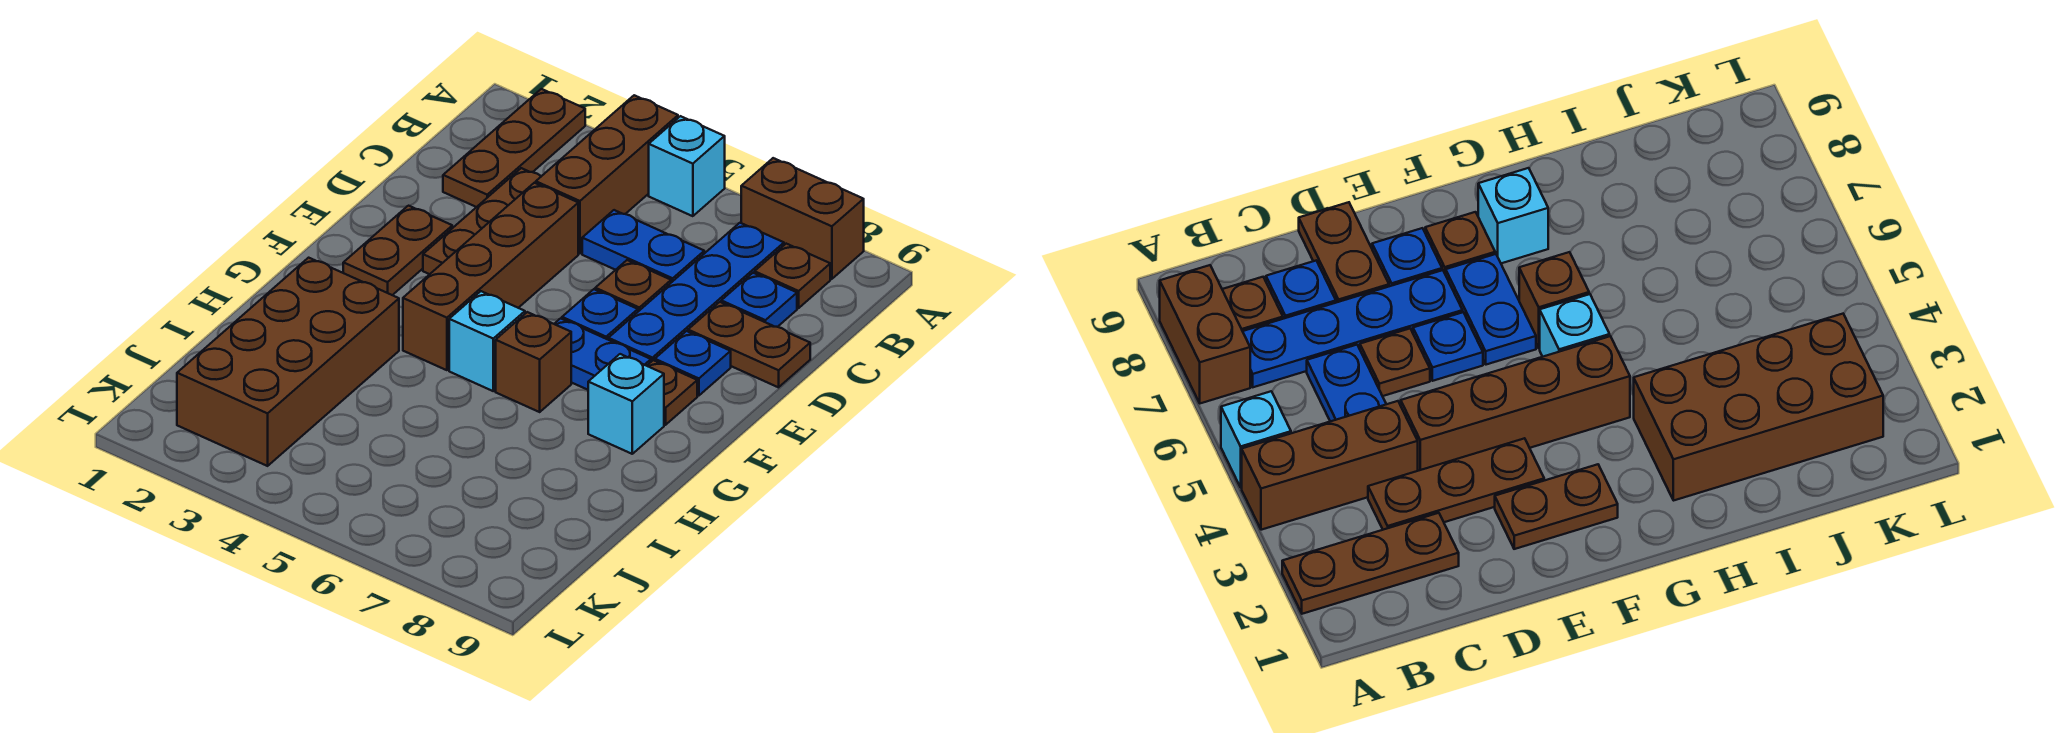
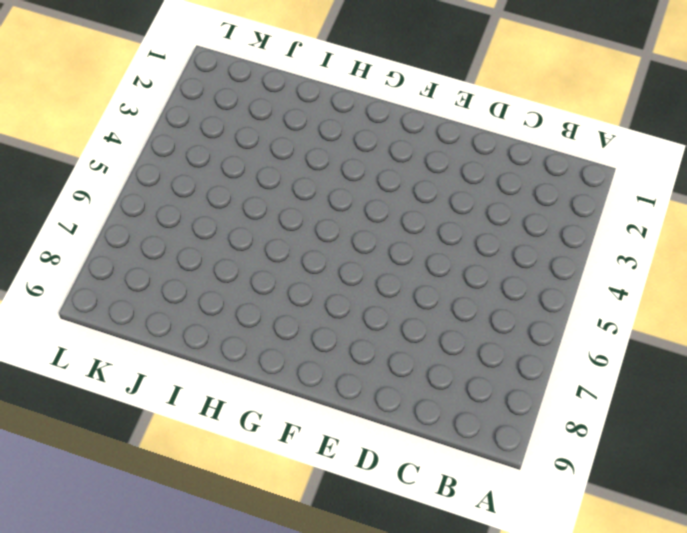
none -> brown plate A2:C2 level 1
none -> brown brick A4:C4 level 1
none -> cyan brick A5 level 1

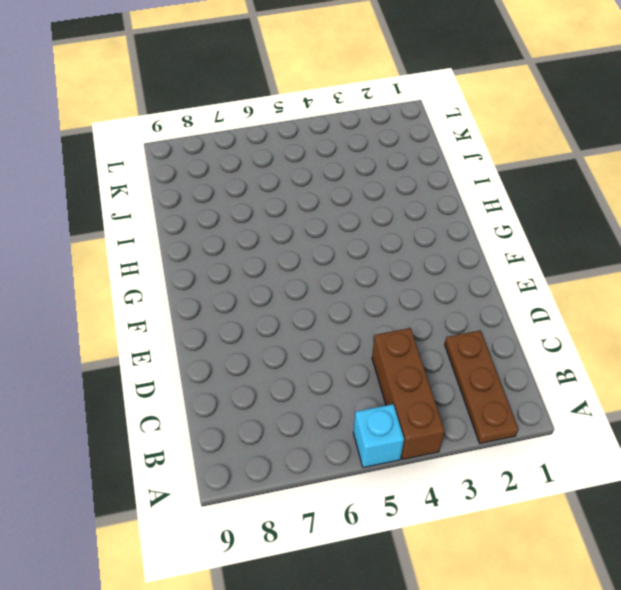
none -> brown brick A7:A8 level 1
none -> blue plate B7:E7 level 1
none -> brown plate B8 level 1

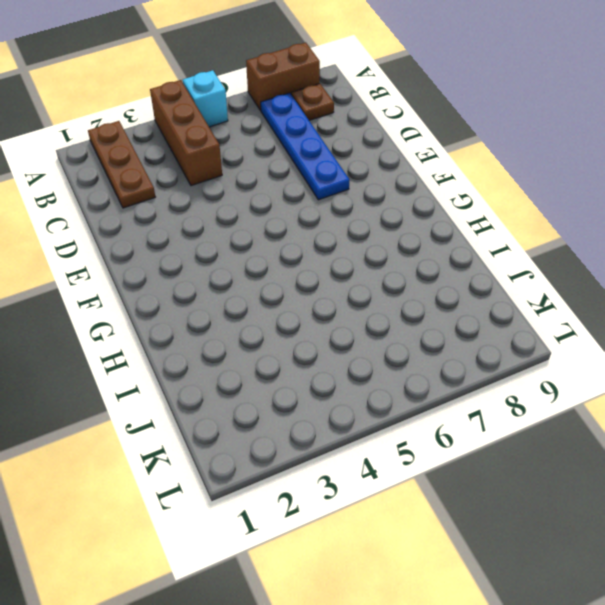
none -> brown plate C3:E3 level 1
none -> blue plate C5:C6 level 1
none -> blue plate C8 level 1

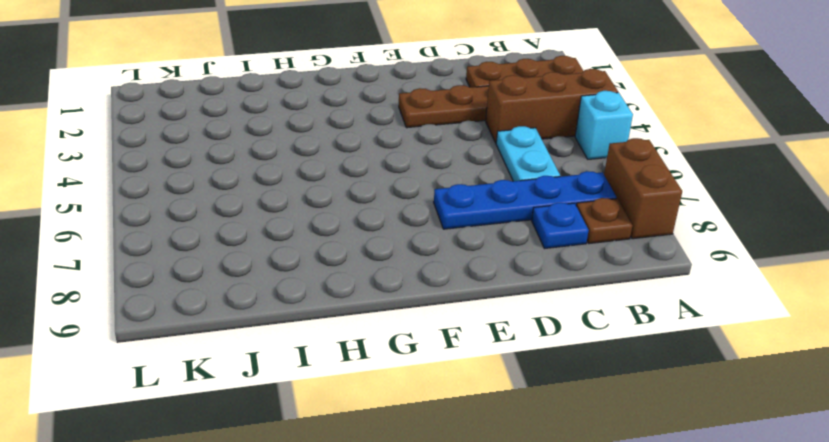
cyan plate C5:C6 level 1 -> blue plate C5:C6 level 1
none -> brown brick D4:G4 level 1
none -> brown plate D6 level 1
none -> brown plate D8:D9 level 1

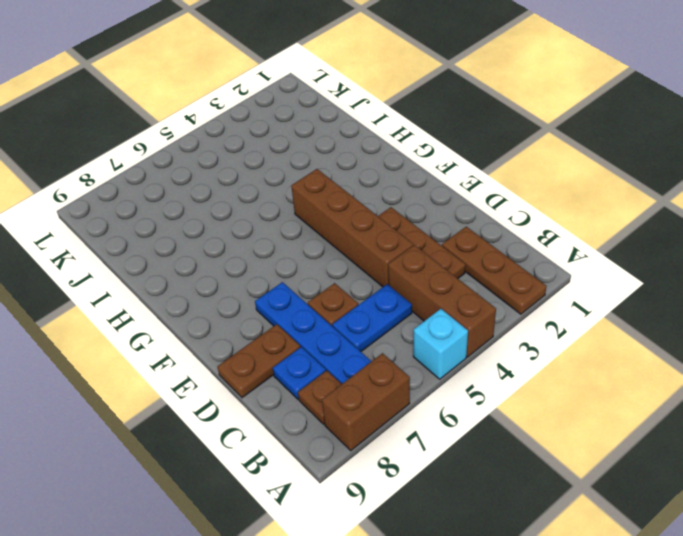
none -> brown plate E2:F2 level 1
none -> blue plate E6 level 1
none -> blue plate E8 level 1

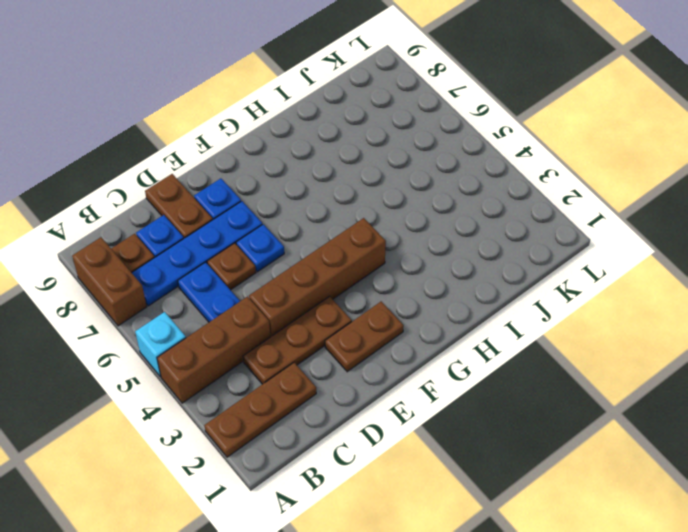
none -> blue plate F6:F7 level 1
none -> brown plate F8 level 1
none -> cyan brick G5 level 1

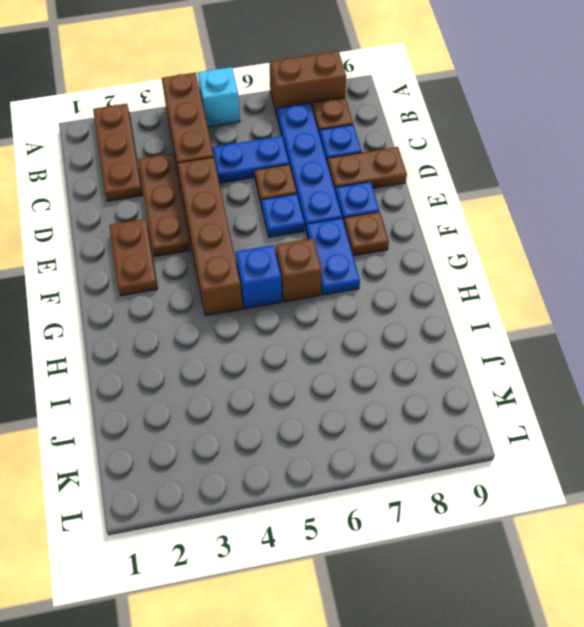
blue plate F7:G7 level 1 -> blue plate F6:F7 level 1
blue brick G5 level 1 -> cyan brick G5 level 1
none -> cyan brick G8 level 1
none -> brown brick H2:K3 level 1

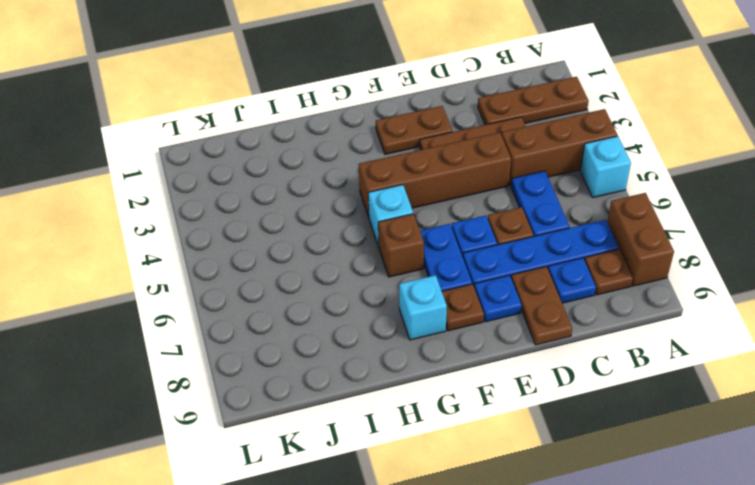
none -> brown brick H2:K3 level 1

